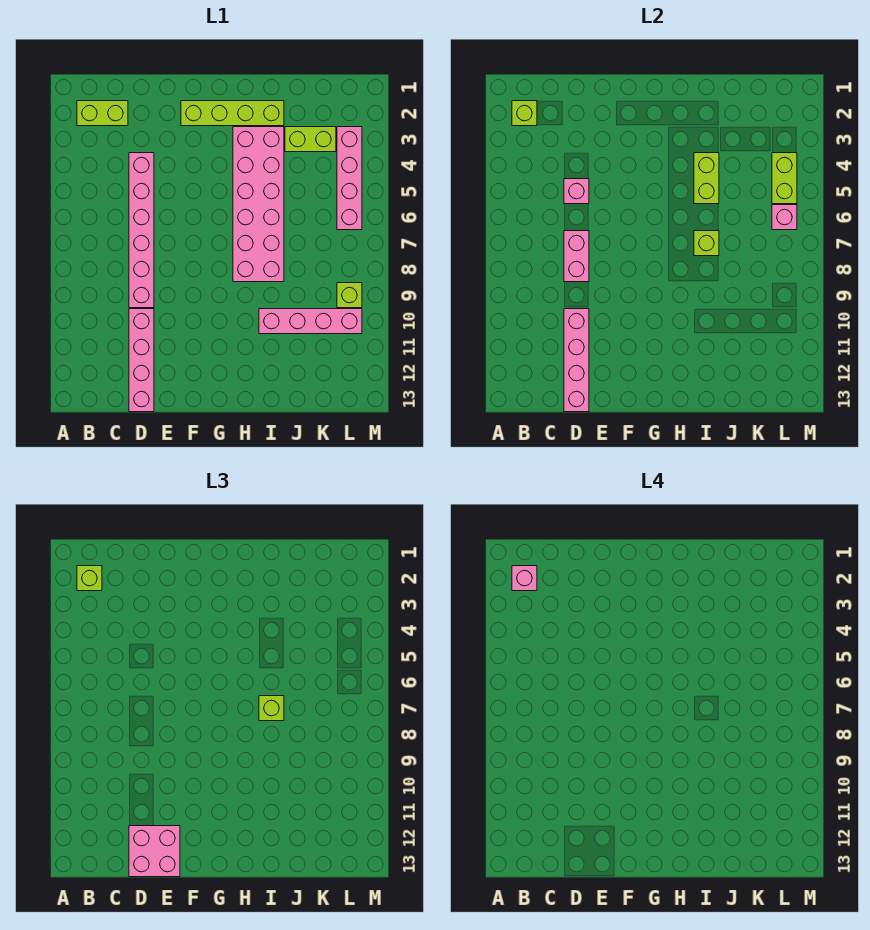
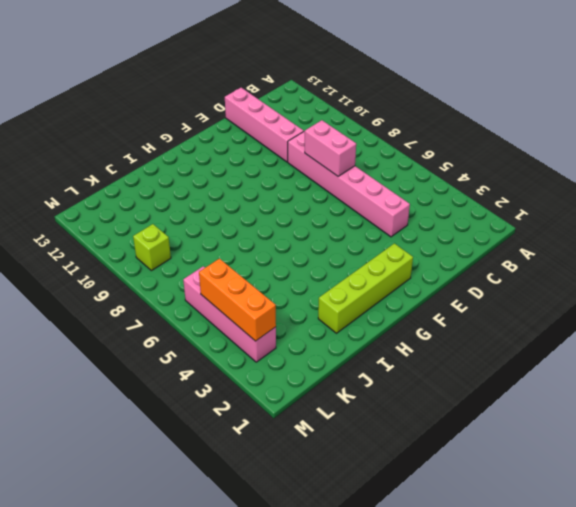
orange brick L3:L5 level 2 -> lime brick L4:L5 level 2
none -> lime brick B2:C2 level 1
none -> pink brick H3:I8 level 1
none -> pink brick I10:L10 level 1

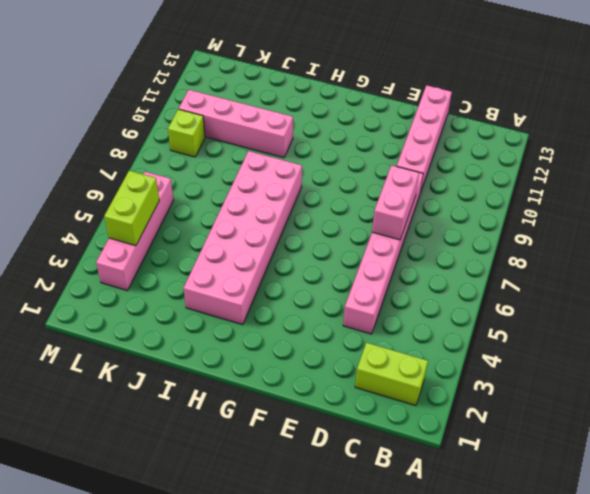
none -> lime brick F2:I2 level 1
none -> lime brick J3:K3 level 1
none -> lime brick B2 level 2

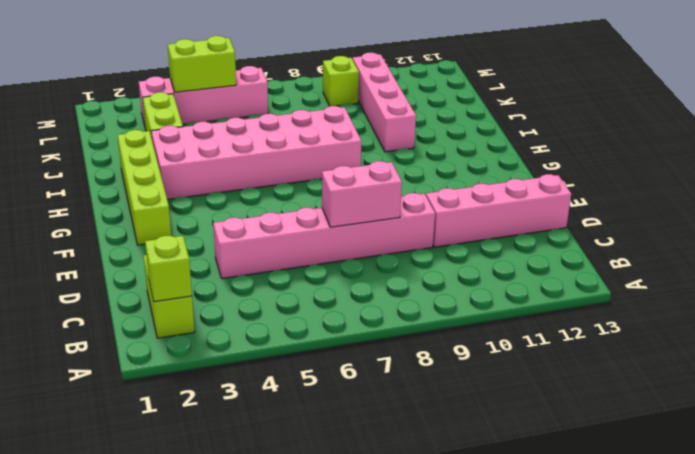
none -> pink brick D5 level 2
none -> pink brick D10:D13 level 2
none -> lime brick I4:I5 level 2

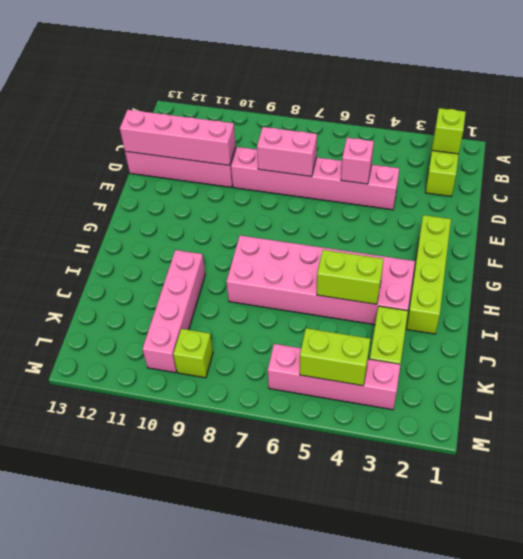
none -> lime brick I7 level 2
none -> pink brick L6 level 2
none -> lime brick B2 level 3

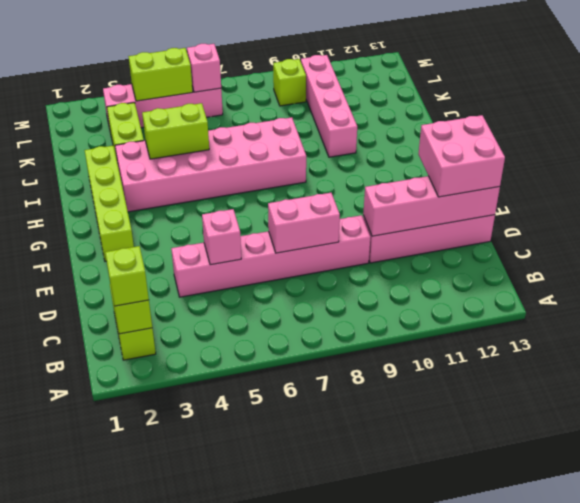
none -> lime brick I7 level 2
none -> lime brick I7 level 3
none -> pink brick B2 level 4

